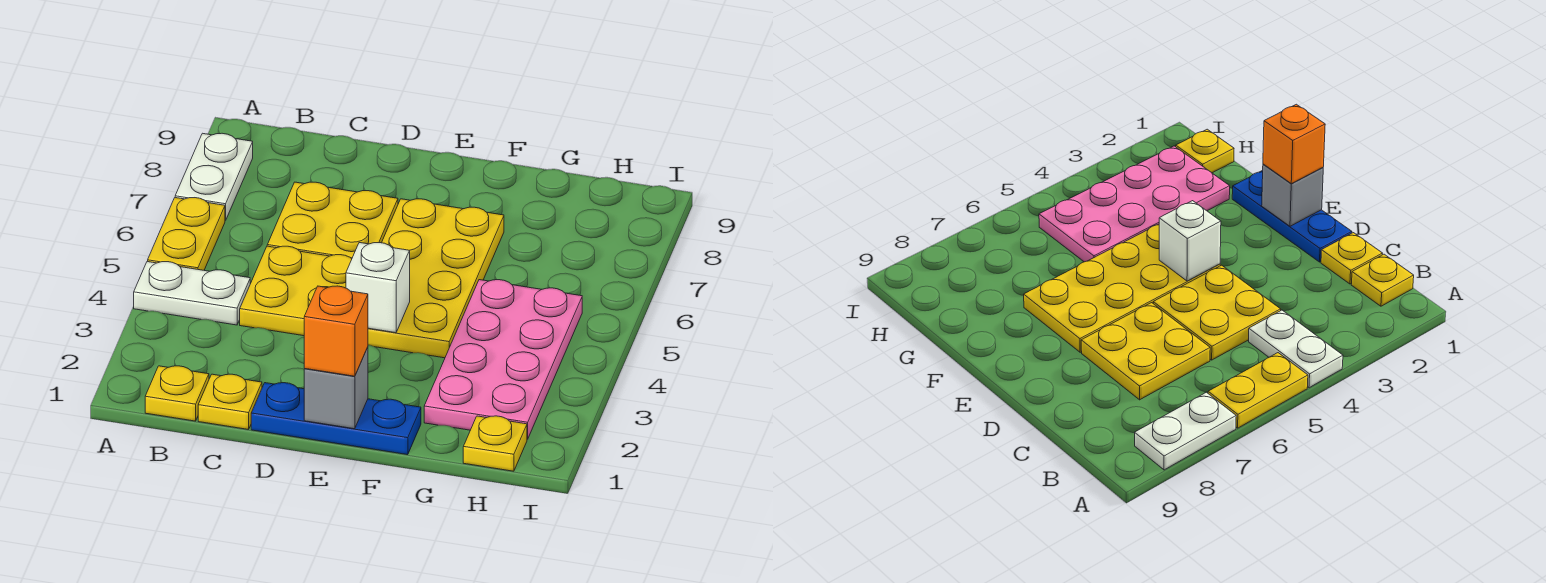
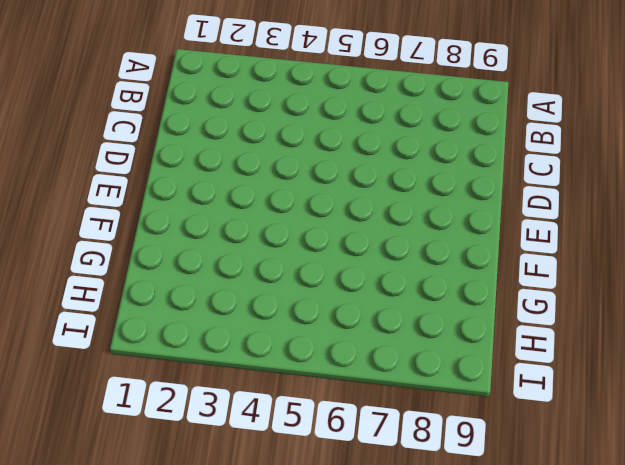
none -> white plate A4:B4 level 1
none -> yellow plate A5:A6 level 1
none -> white plate A7:A8 level 1

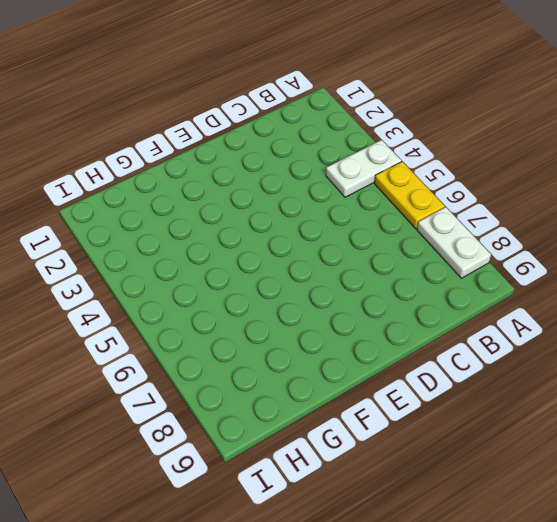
none -> yellow plate B1 level 1
none -> yellow plate C1 level 1
none -> yellow plate C4:D5 level 1

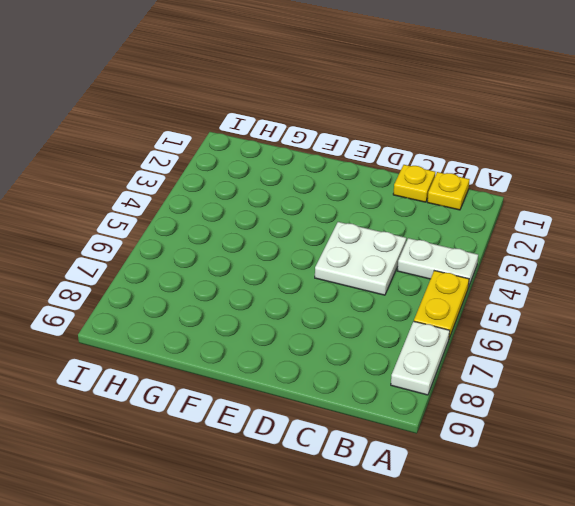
white plate C4:D5 level 1 -> yellow plate C4:D5 level 1
none -> yellow plate C6:D7 level 1
none -> blue plate D1:F1 level 1
none -> yellow plate E4:F7 level 1

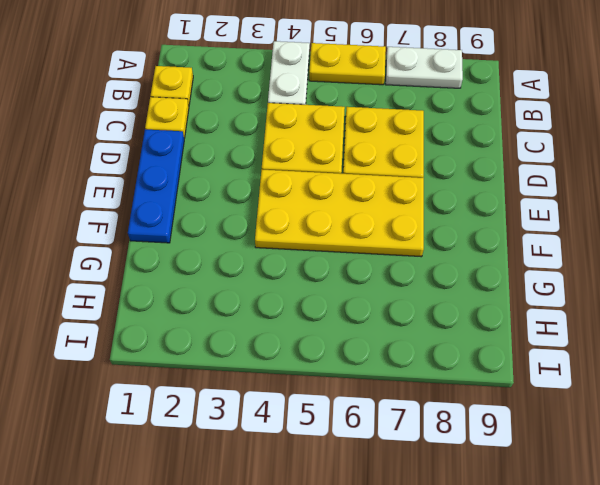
none -> pink plate G2:H5 level 1
none -> yellow plate H1 level 1
none -> grey brick E1 level 2

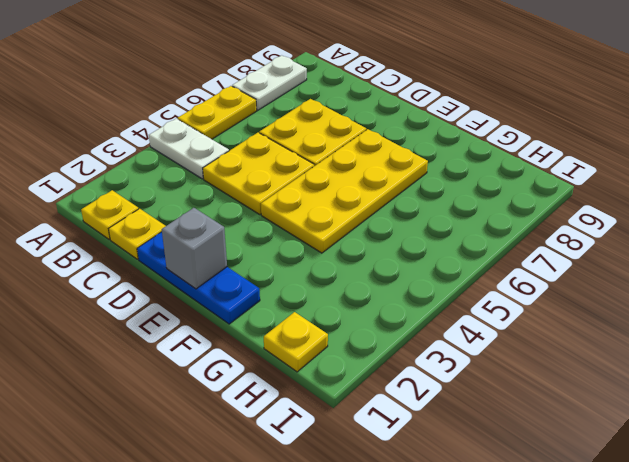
none -> pink plate G2:H5 level 1
none -> white brick E4 level 2
none -> orange brick E1 level 3

